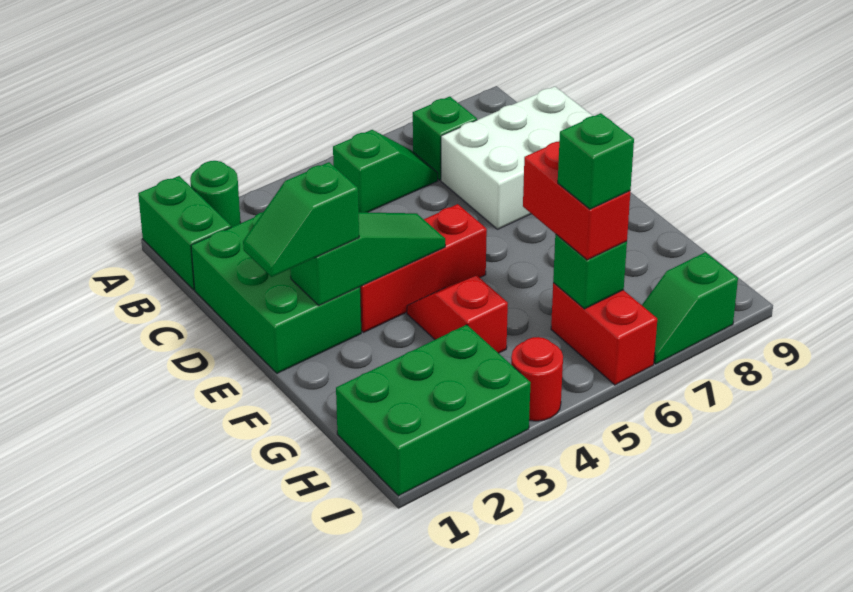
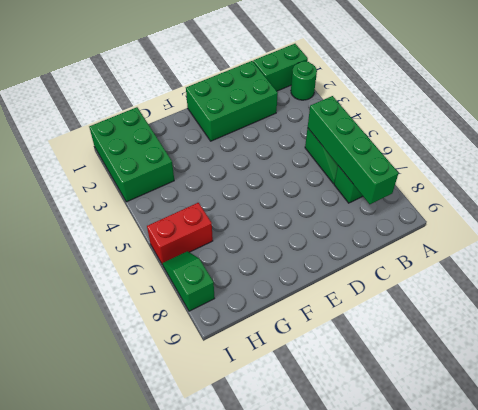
green brick B5:B8 level 2 -> none
none -> white brick C7:D9 level 1
none -> red brick E3:E5 level 1
none -> red slope F4:G4 level 1 top G

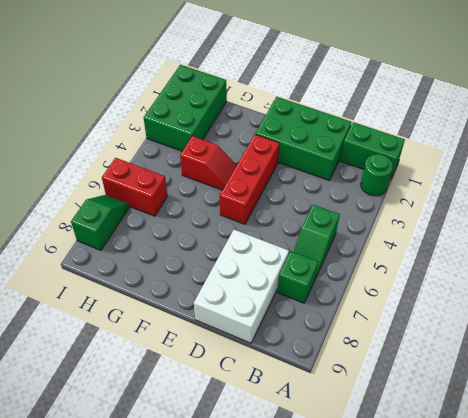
none -> red round brick I4 level 1
none -> green slope E2:E4 level 2 top 2
none -> green brick H6 level 2

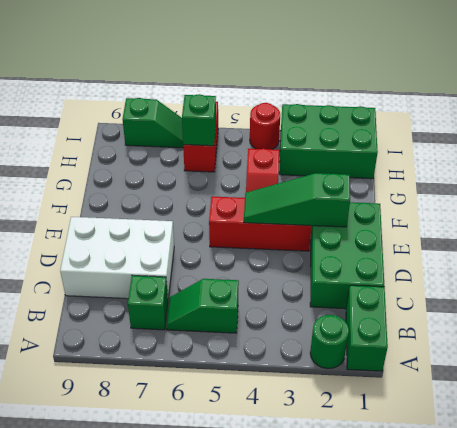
none -> green slope E1:E2 level 3 top 2
none -> red brick G6:H6 level 3
none -> green brick H6 level 4

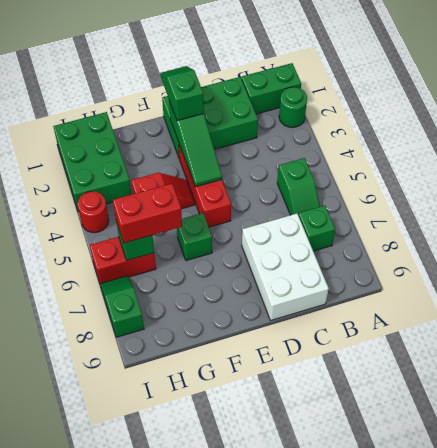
green brick F6 level 1 -> green brick H6 level 4

